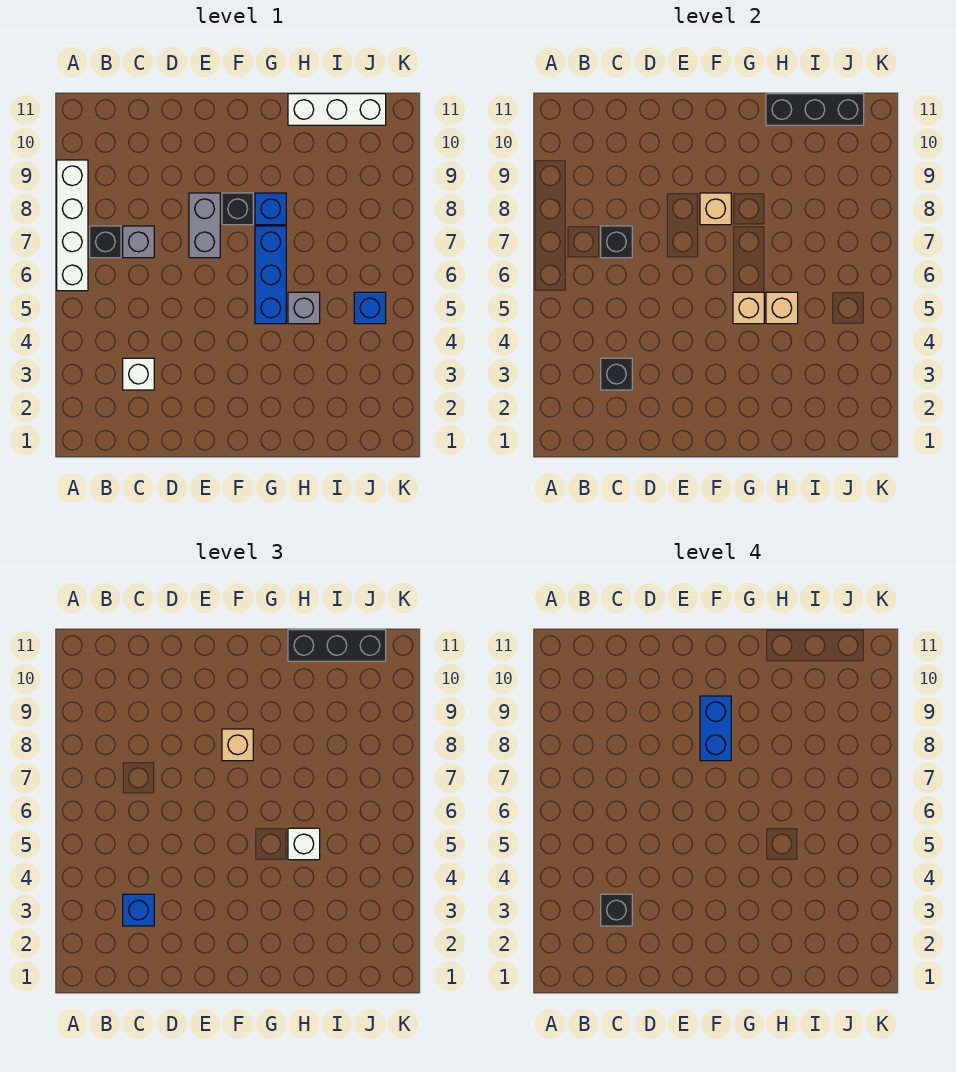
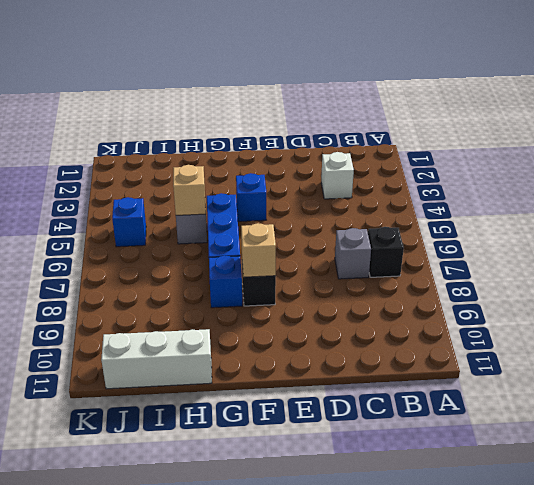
blue brick F4 level 1 -> blue brick C3 level 3
none -> white brick A6:A9 level 1
none -> grey brick E7:E8 level 1
none -> black brick C3 level 2

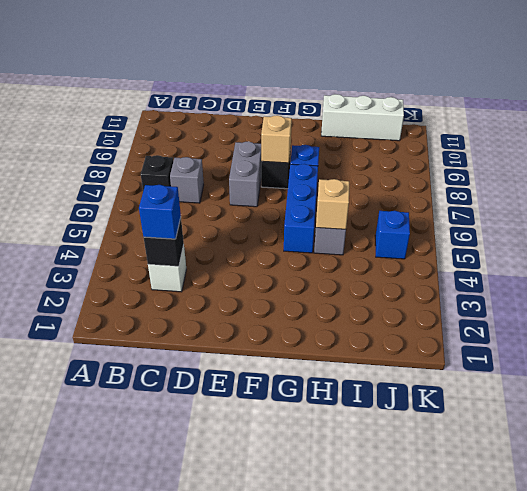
none -> white brick A6:A9 level 1
none -> black brick C7 level 2
none -> tan brick G5 level 2

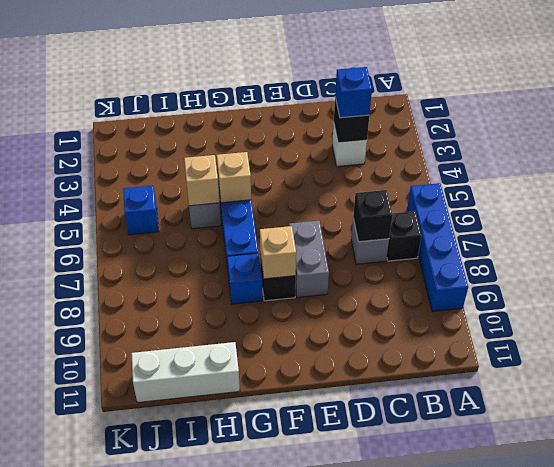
blue brick A6:A9 level 1 -> white brick A6:A9 level 1
none -> black brick H11:J11 level 2
none -> tan brick F8 level 3
none -> white brick H5 level 3

